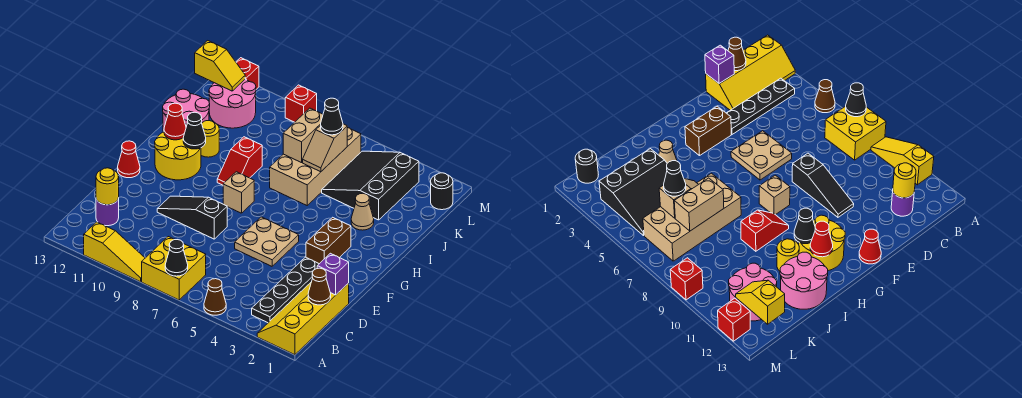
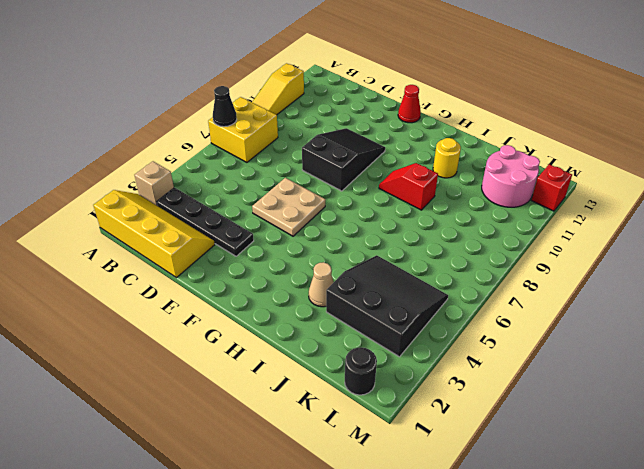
tan brick A3 level 1 -> tan brick G8 level 1
black slope E8:F10 level 1 top 8 -> black slope E8:E10 level 1 top 8
none -> brown cone A5 level 1
none -> purple round brick C12 level 1
none -> brown brick F3:G3 level 1
none -> yellow round brick G11:H12 level 1

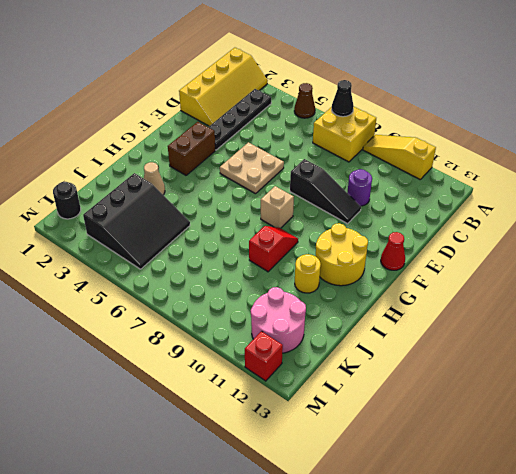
purple round brick D10 level 1 -> purple round brick C12 level 1
none -> tan brick I6:L7 level 1
none -> pink round brick I12:J13 level 1
none -> red brick M9 level 1
none -> brown cone C1 level 2

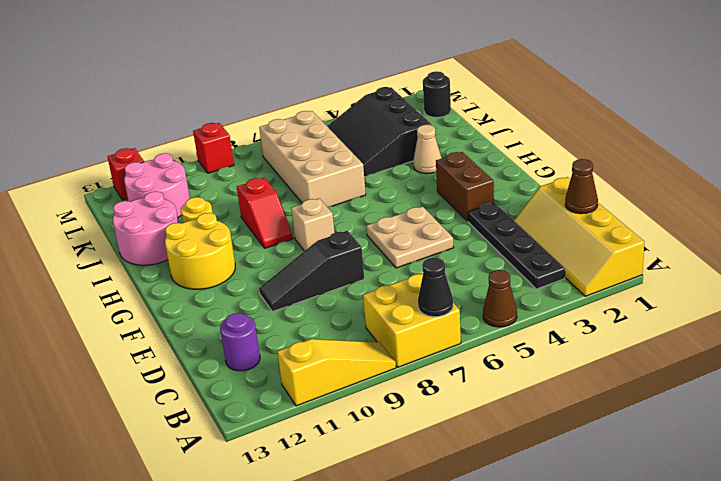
none -> red cone F13 level 1
none -> yellow round brick C12 level 2
none -> purple brick D1 level 2
none -> black cone H11 level 2

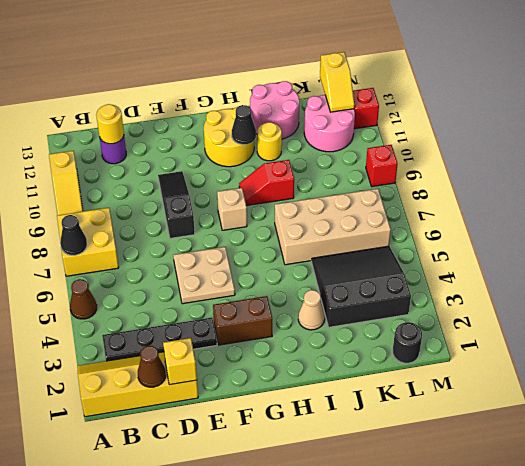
yellow brick D1 level 2 -> purple brick D1 level 2
none -> red cone F13 level 1
none -> red cone H12 level 2
none -> tan slope J6:K6 level 2 top K
none -> tan brick J7:K7 level 2

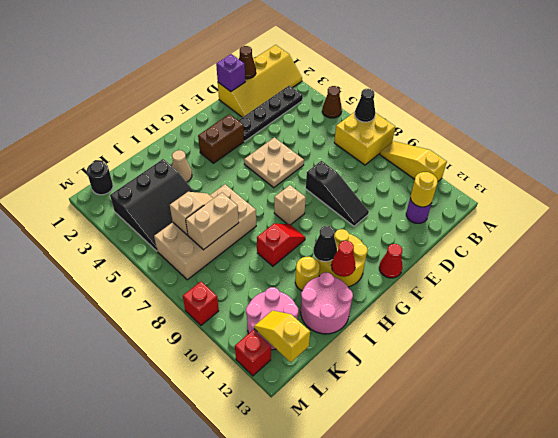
none -> black cone K6 level 3

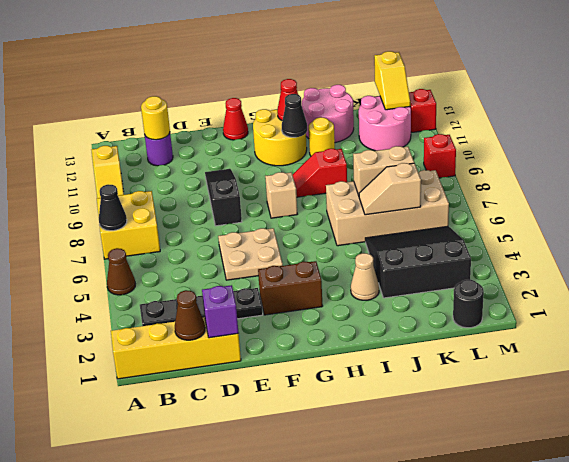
none -> black cone K6 level 3

